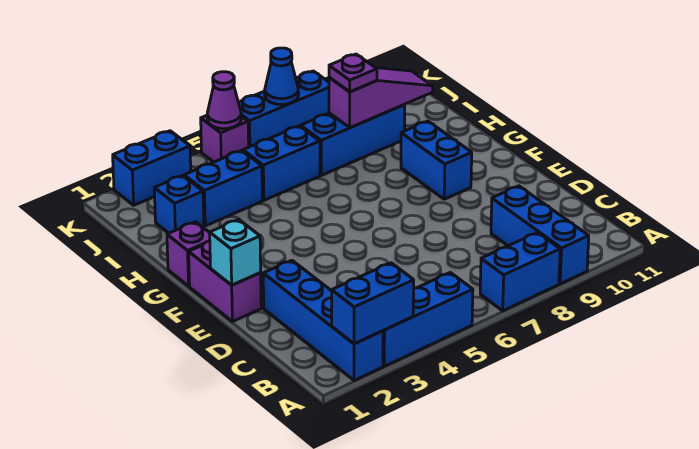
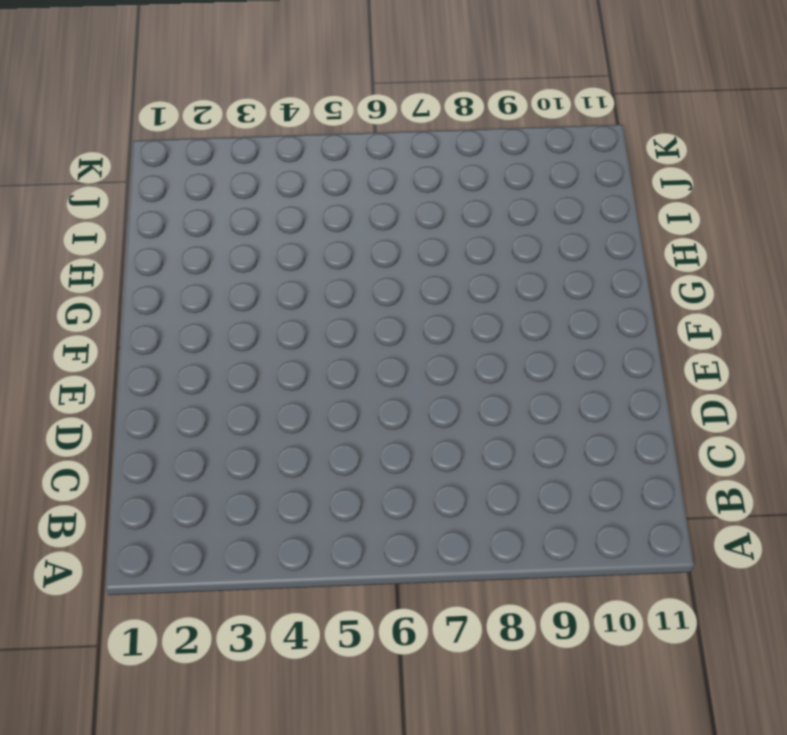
none -> blue brick A2:D2 level 1
none -> blue brick A3:A5 level 1
none -> blue brick A7:A8 level 1

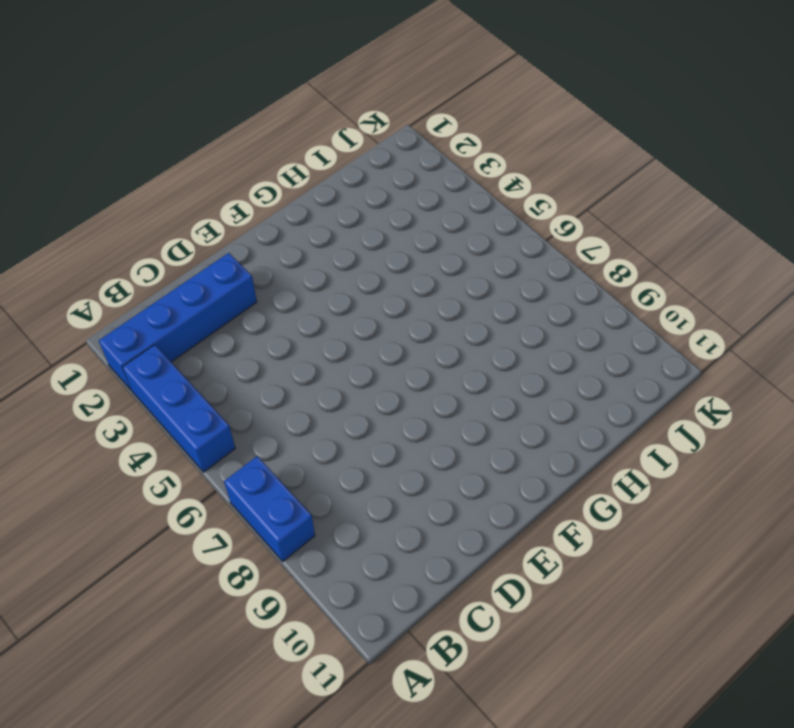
none -> blue brick A9:C9 level 1
none -> purple brick E1:F1 level 1
none -> blue brick F9:G9 level 1

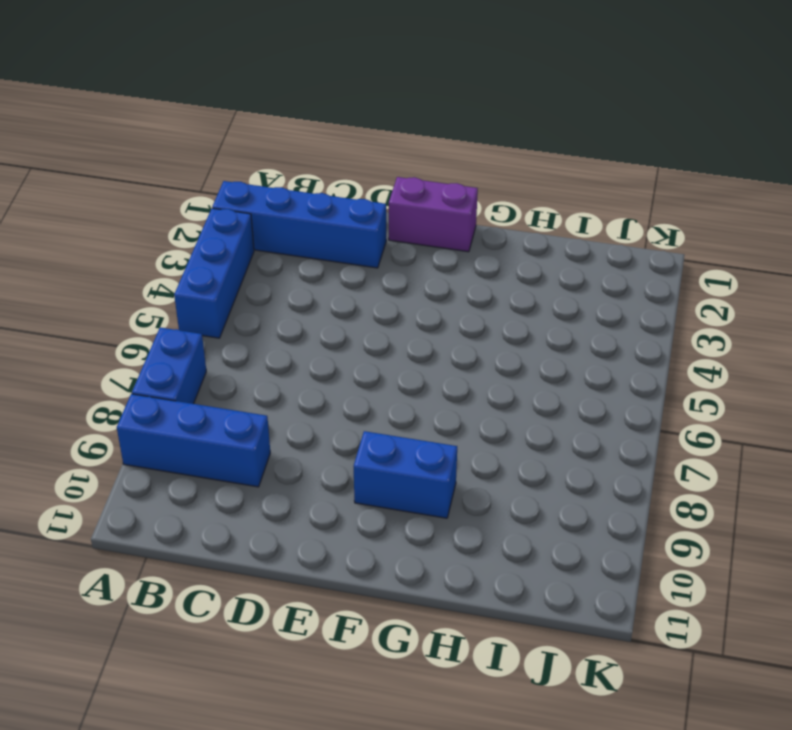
none -> purple brick G1 level 1
none -> blue brick I2 level 1
none -> blue brick I3:I4 level 1

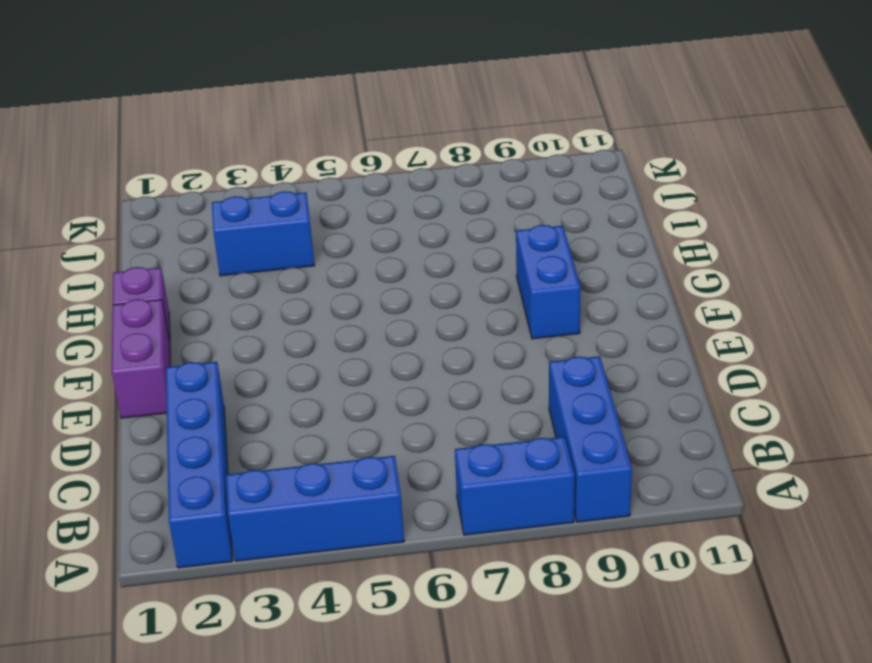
none -> blue brick I2 level 1
none -> blue brick I5:I6 level 1
none -> blue brick I7:I9 level 1

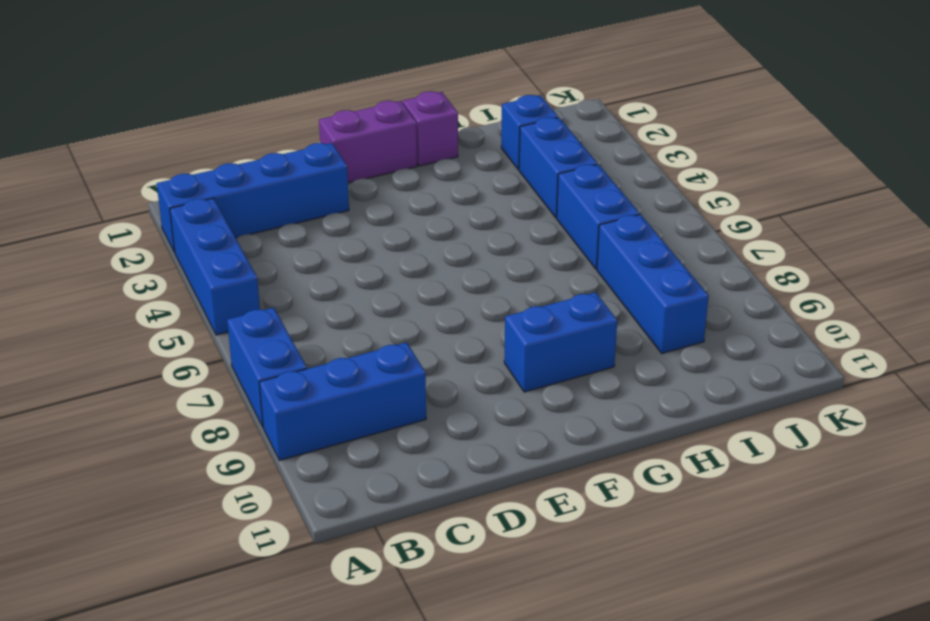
none -> blue brick K2:K3 level 1
none -> purple brick K5 level 1
none -> blue brick K6:K8 level 1

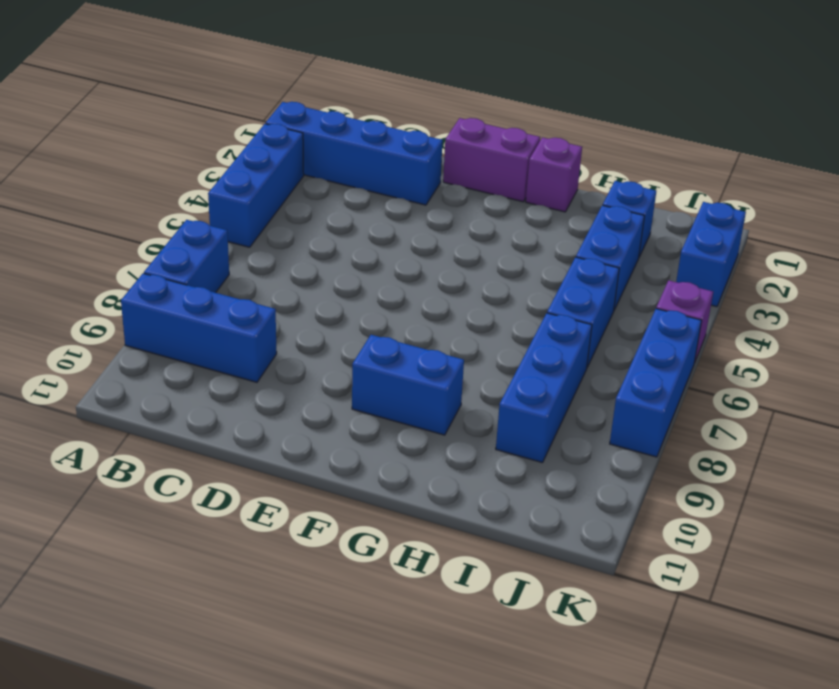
none -> blue brick A2:A3 level 2
none -> cyan brick E1 level 2
none -> purple slope I8:I10 level 2 top 8

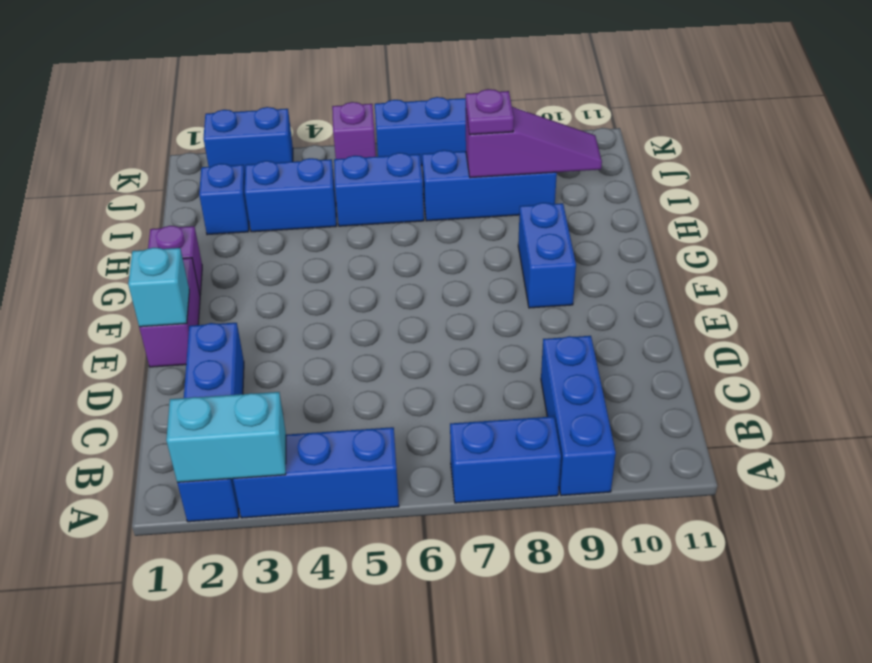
cyan brick A2:A3 level 2 -> blue brick A2:A3 level 2
none -> purple cone K5 level 2
none -> blue cone K7 level 2

